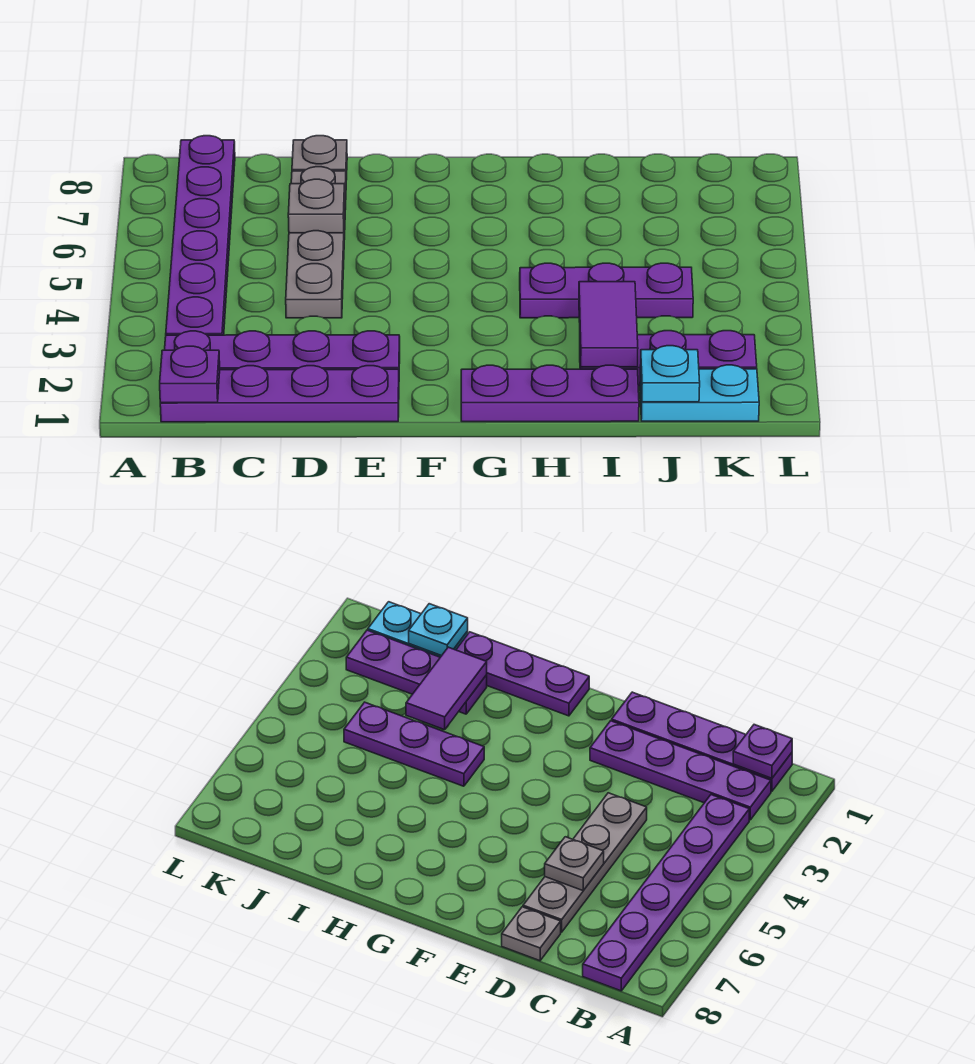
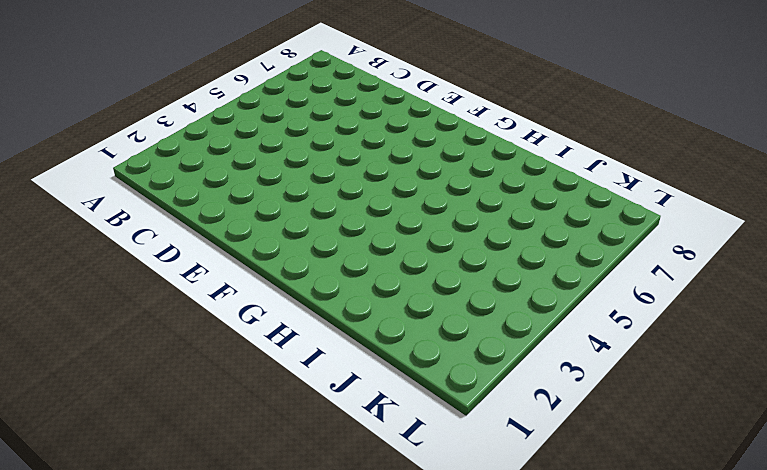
none -> purple plate B1:E1 level 1
none -> purple plate B2:E2 level 1
none -> purple plate B3:B8 level 1

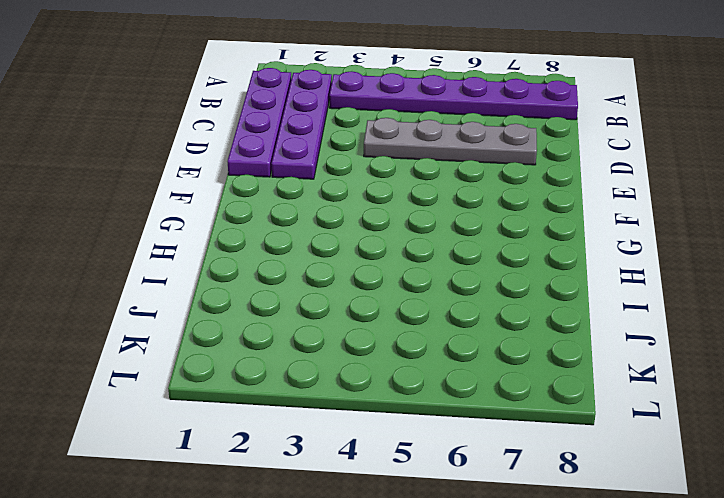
none -> grey plate D8 level 1
none -> purple plate G1:I1 level 1
none -> purple plate H4:J4 level 1

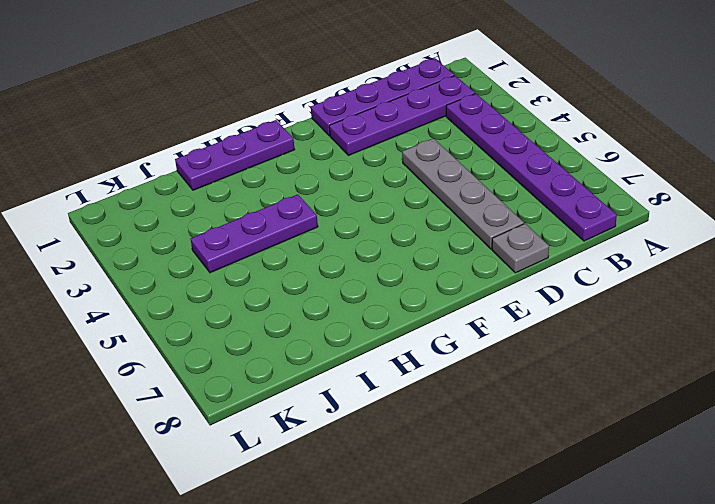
none -> purple plate I2:K2 level 1
none -> cyan plate J1:K1 level 1
none -> purple plate B1 level 2

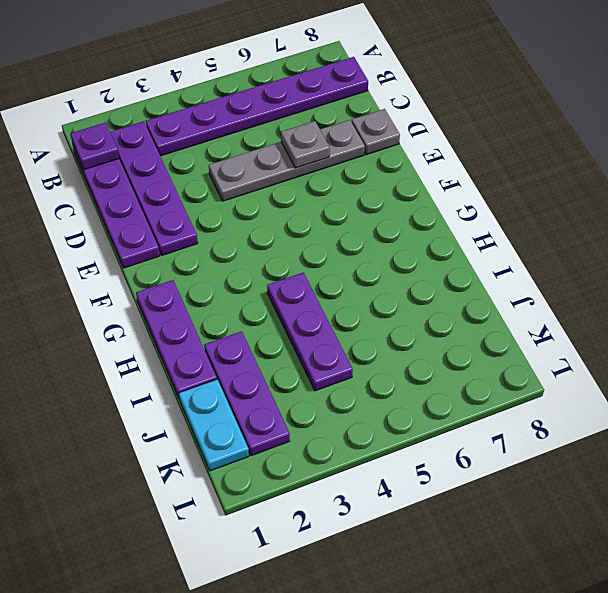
none -> purple tile I2:I3 level 2
none -> cyan plate J1 level 2

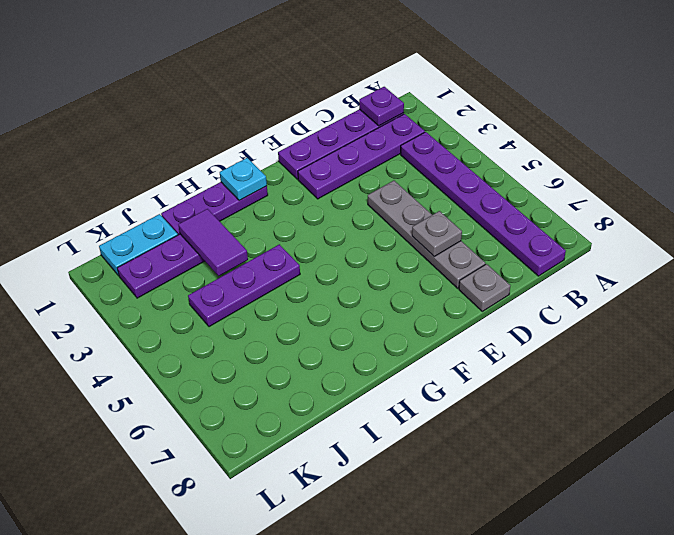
cyan plate G1 level 2 -> cyan plate J1 level 2

